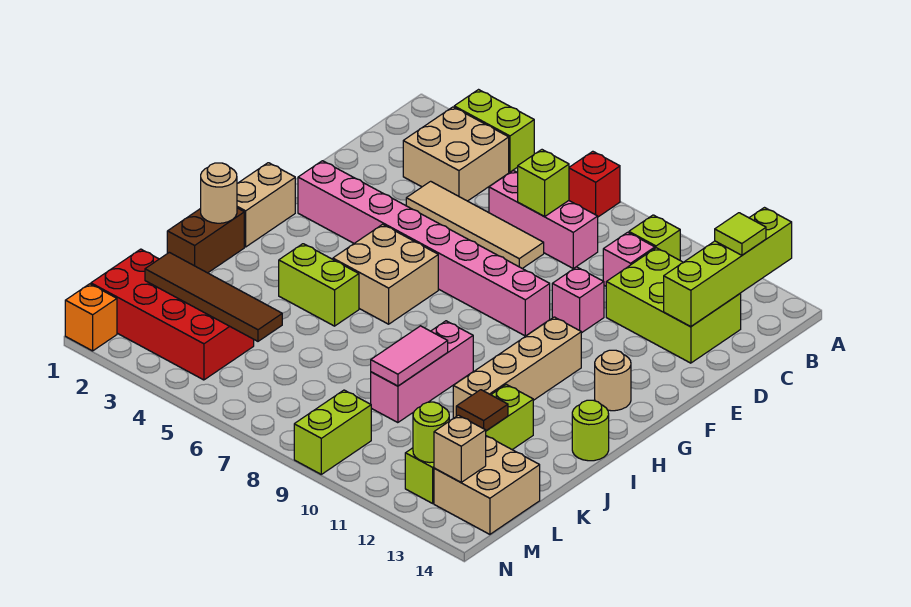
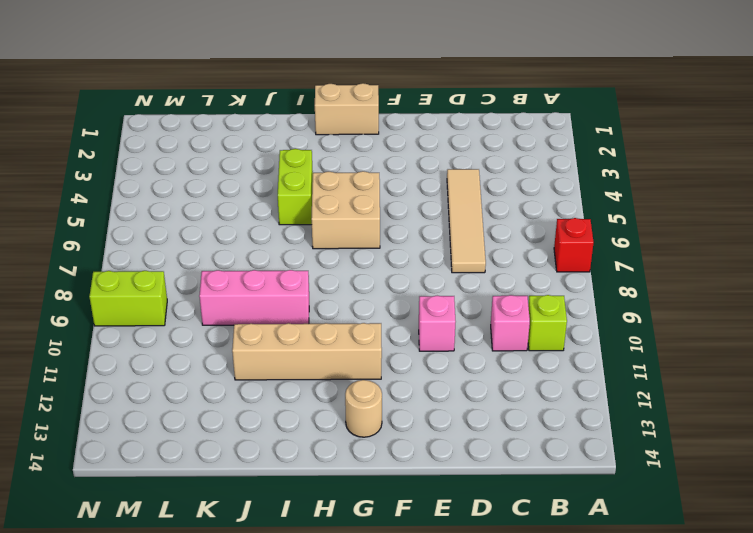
none -> lime brick A3:A4 level 1
none -> tan brick B3:C4 level 1
none -> pink brick C6:C8 level 1
none -> lime brick C11:D13 level 1

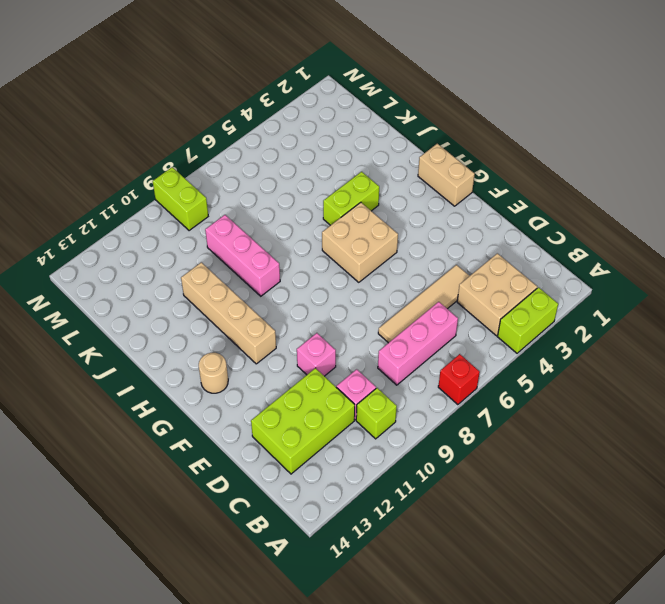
none -> pink brick F2:F9 level 1
none -> brown brick I1:J1 level 1
none -> lime round brick I14 level 1
none -> lime brick J12:M12 level 1

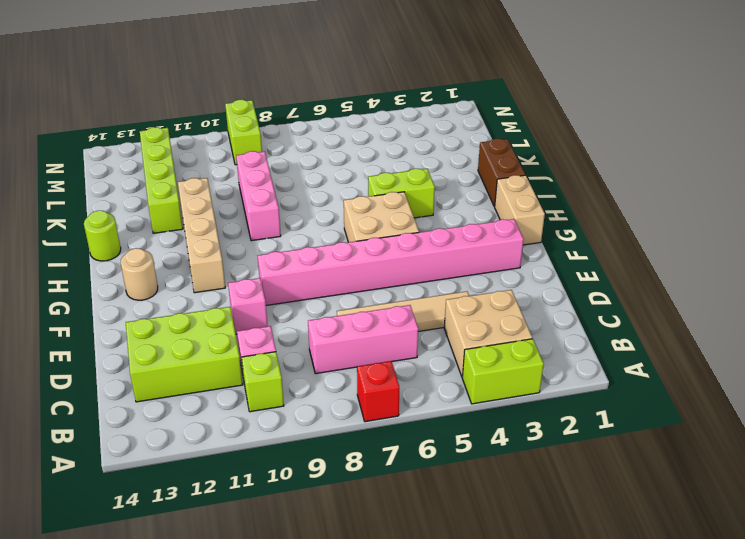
none -> red brick L1:M4 level 1
none -> tan brick L13:M14 level 1
none -> orange brick N1 level 1
none -> lime brick A13:D13 level 2

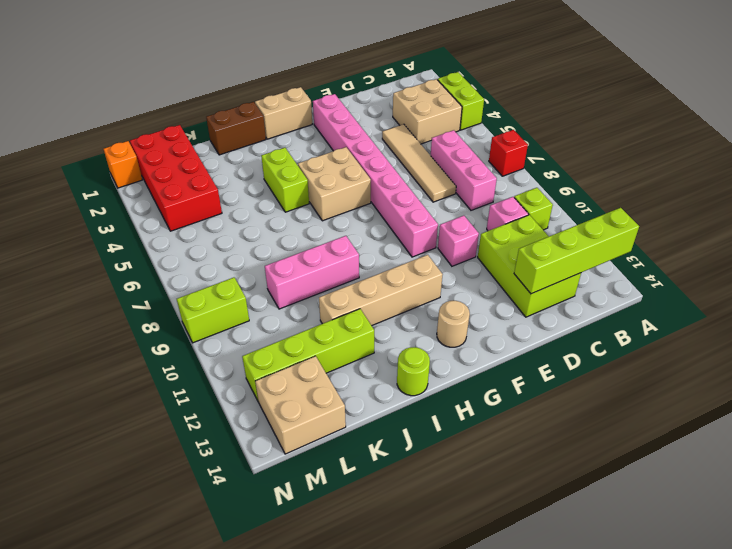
none -> lime brick C7 level 2
none -> tan round brick I1 level 2
none -> pink tile J9:K9 level 2
none -> brown tile K12 level 2

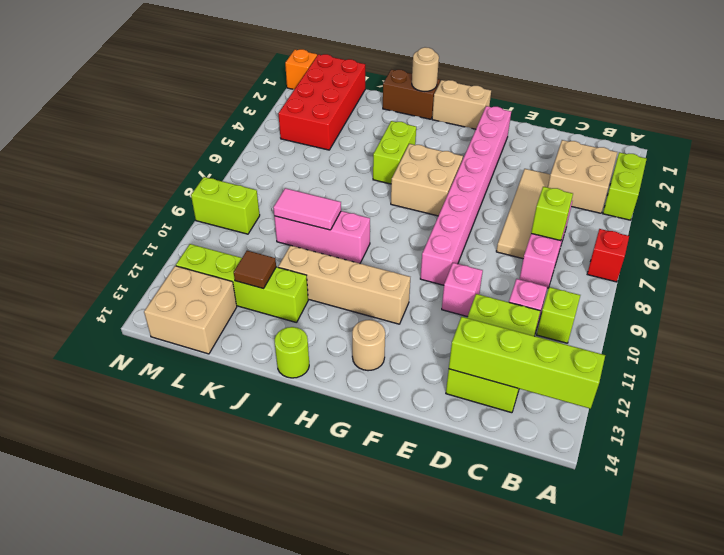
none -> brown tile L2:L5 level 2
none -> lime round brick M12 level 2
none -> tan brick M13 level 2
none -> lime tile B13 level 3

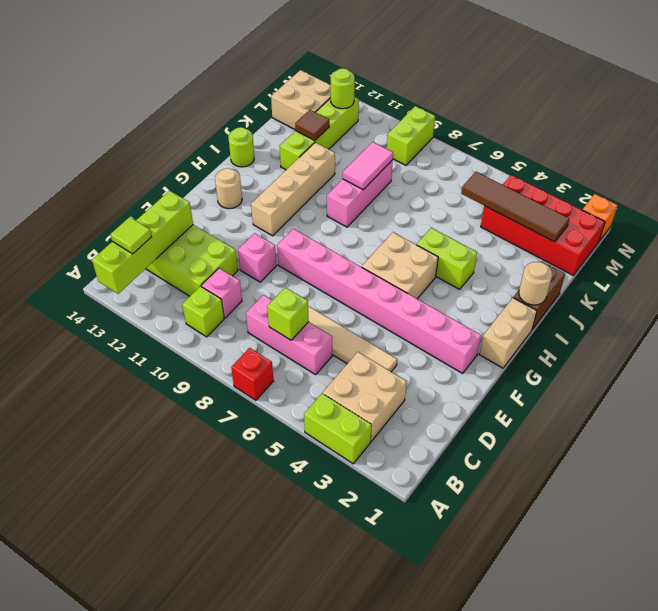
none -> tan brick M13 level 2

